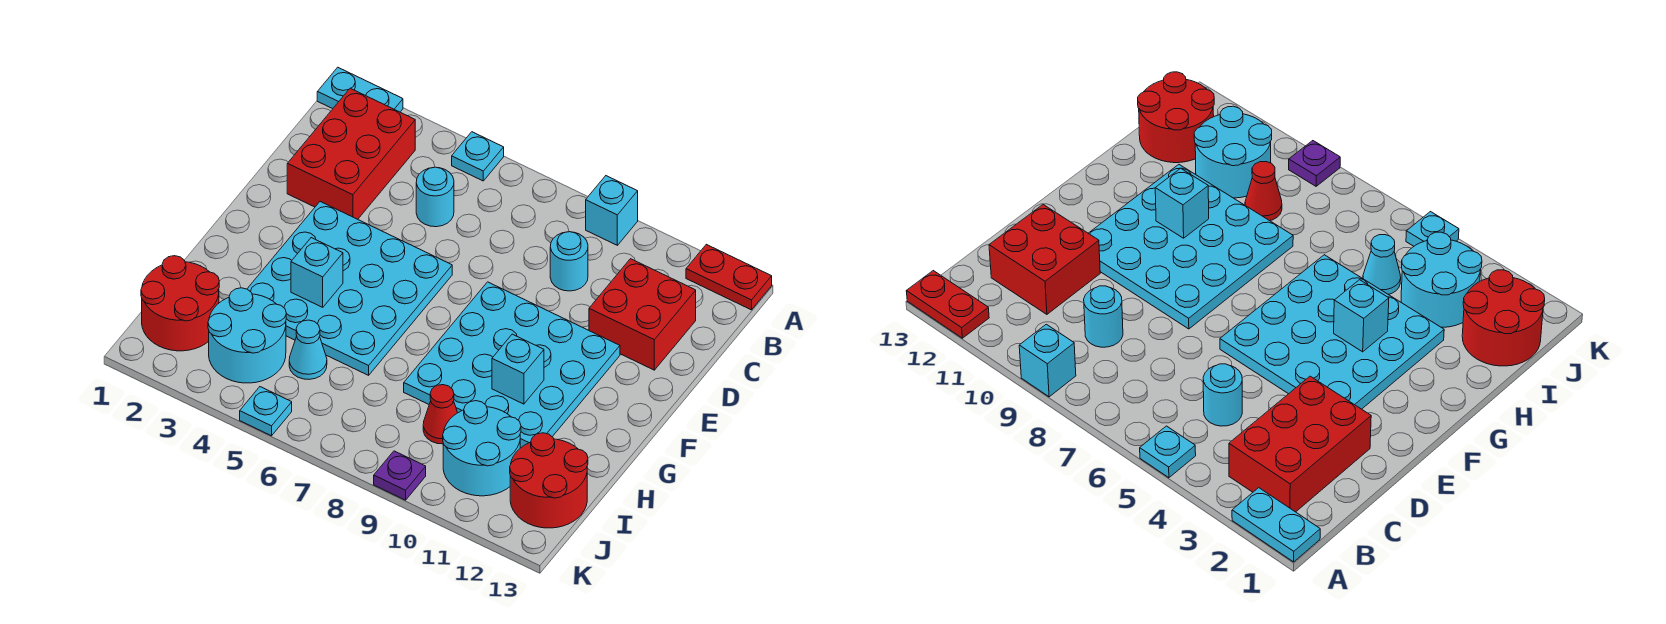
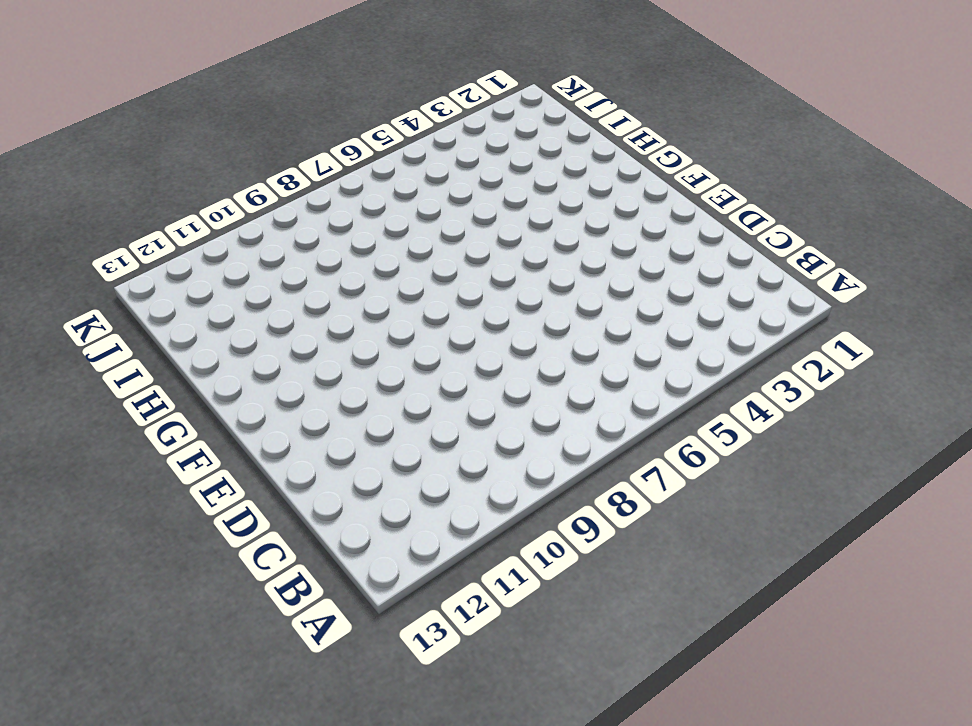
none -> cyan plate A1:A2 level 1
none -> cyan plate A5 level 1
none -> cyan brick A9 level 1

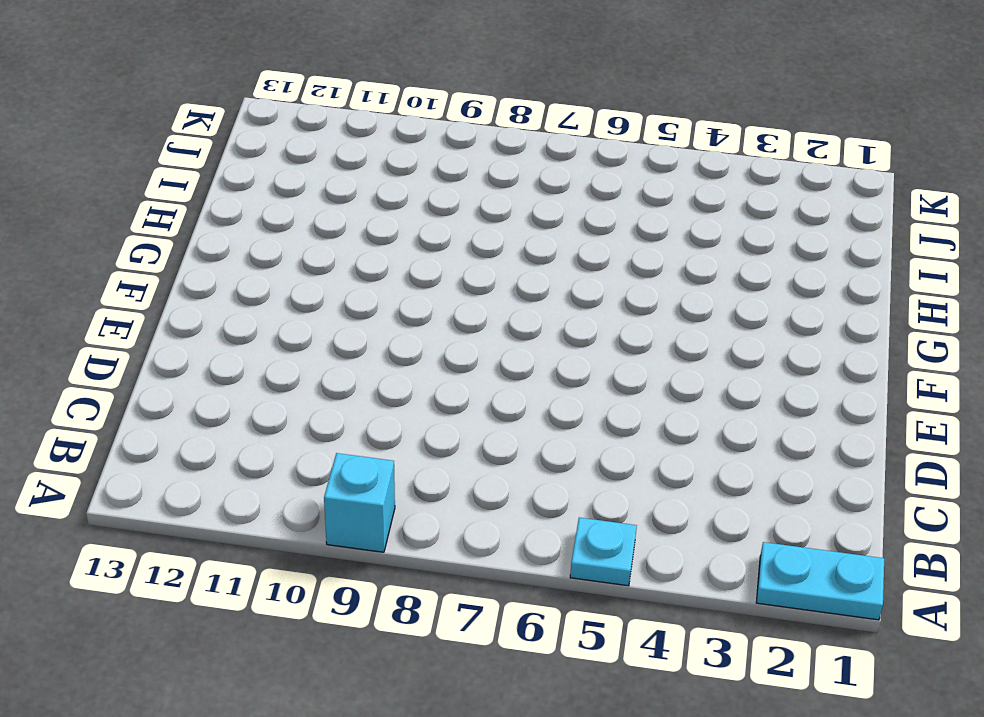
none -> red plate A12:A13 level 1
none -> red brick B2:D3 level 1
none -> cyan round brick C5 level 1

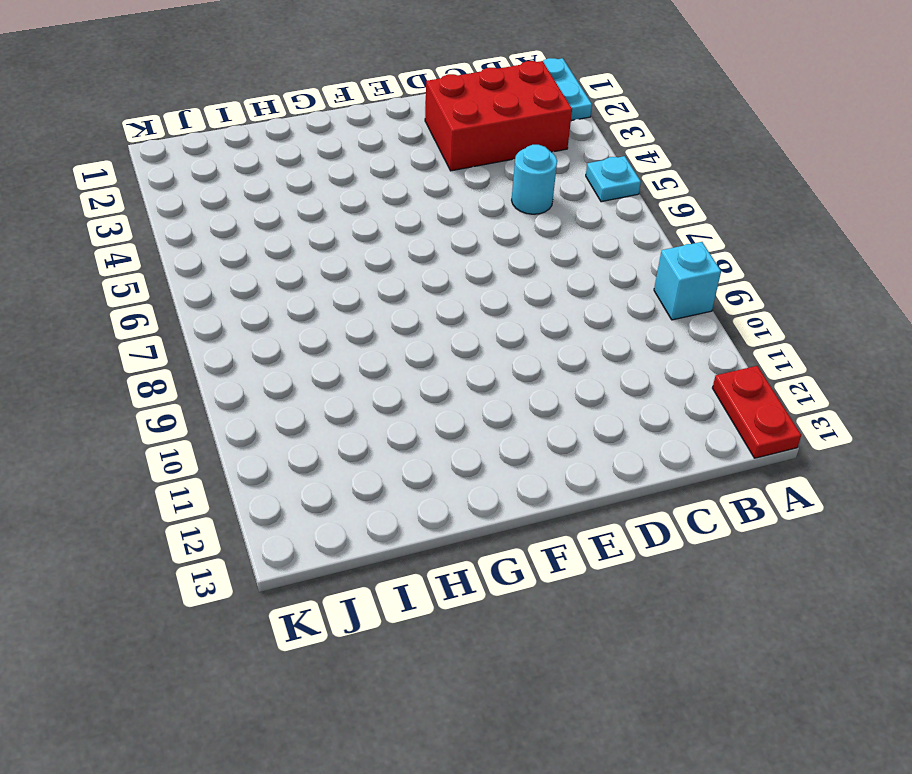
none -> cyan round brick C9 level 1
none -> red brick C11:D12 level 1
none -> cyan plate E3:H6 level 1

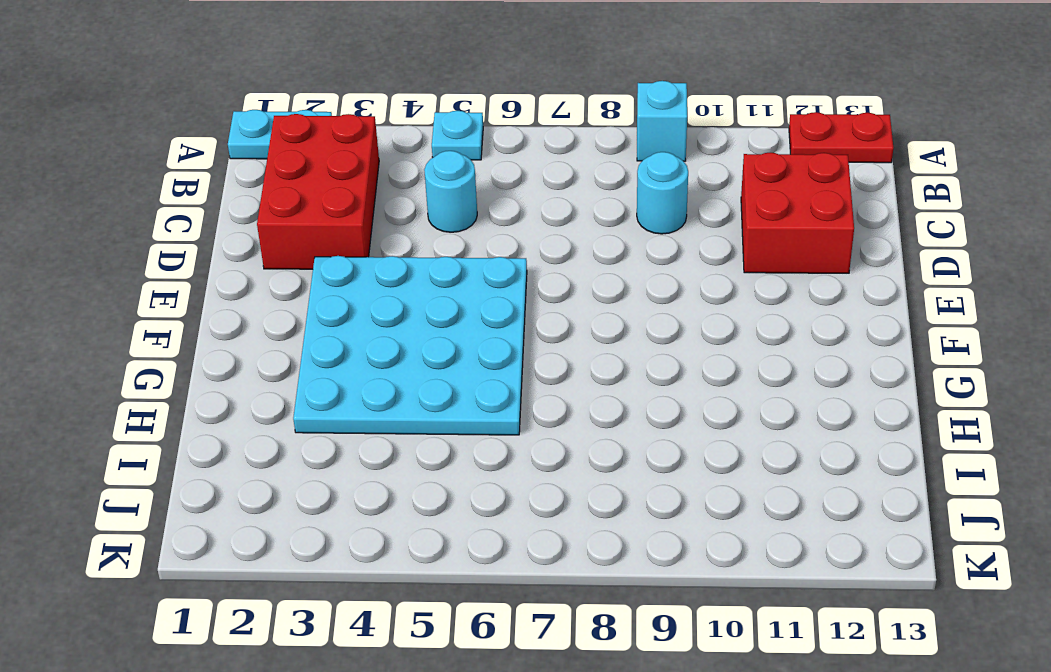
none -> cyan plate E8:H11 level 1
none -> red round brick I1:J2 level 1
none -> cyan round brick I3:J4 level 1

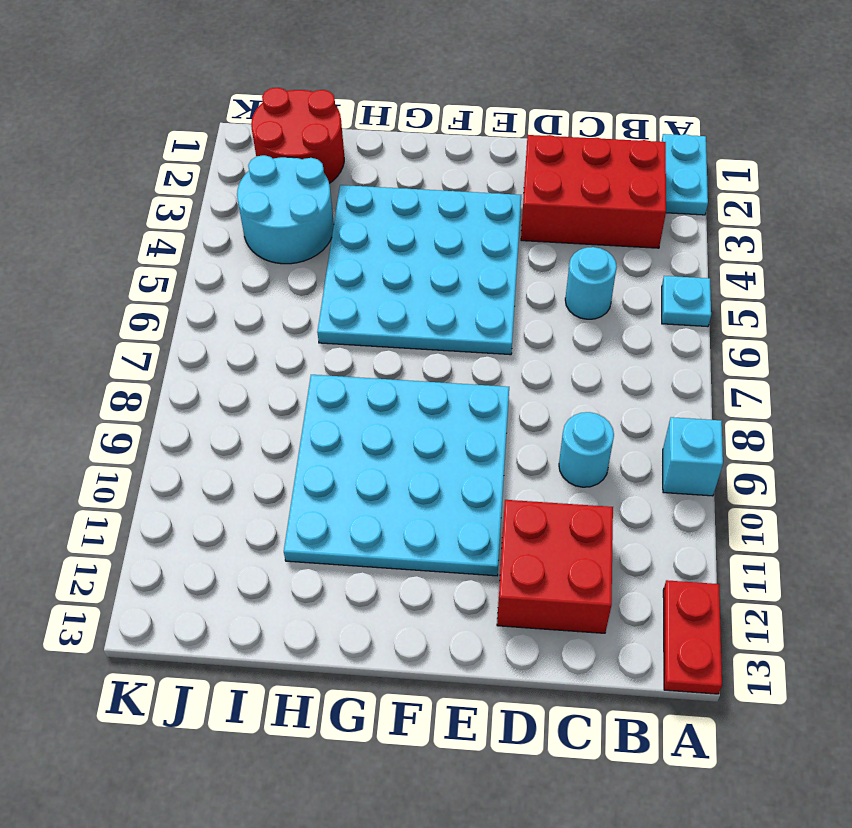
none -> cyan cone I5 level 1
none -> red cone I9 level 1
none -> cyan round brick I10:J11 level 1

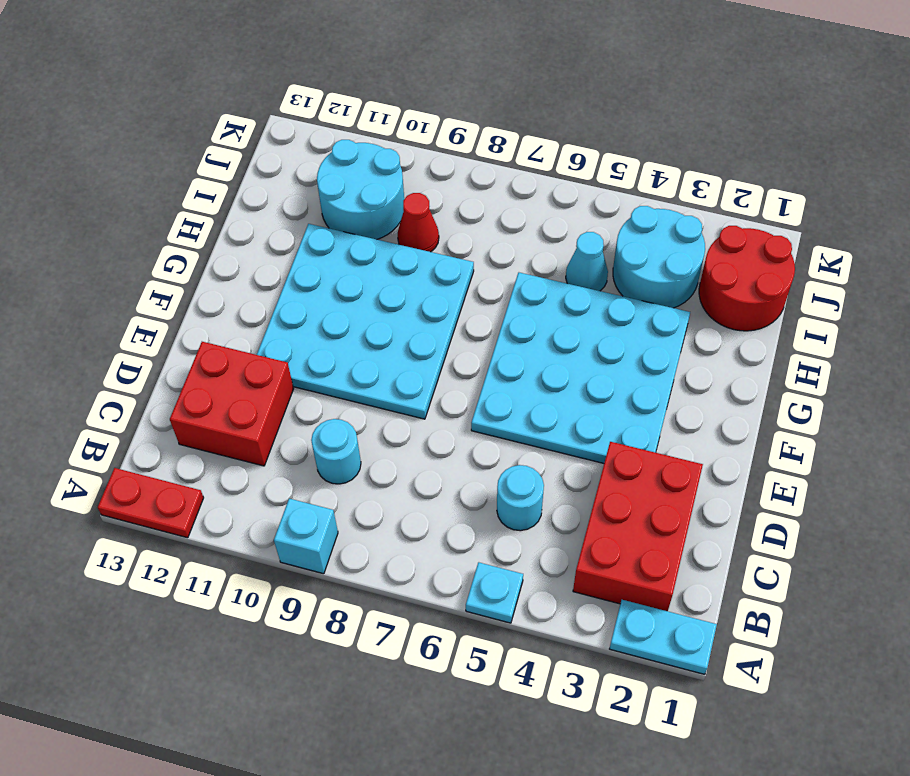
none -> red round brick I12:J13 level 1
none -> cyan plate K5 level 1
none -> purple plate K9 level 1

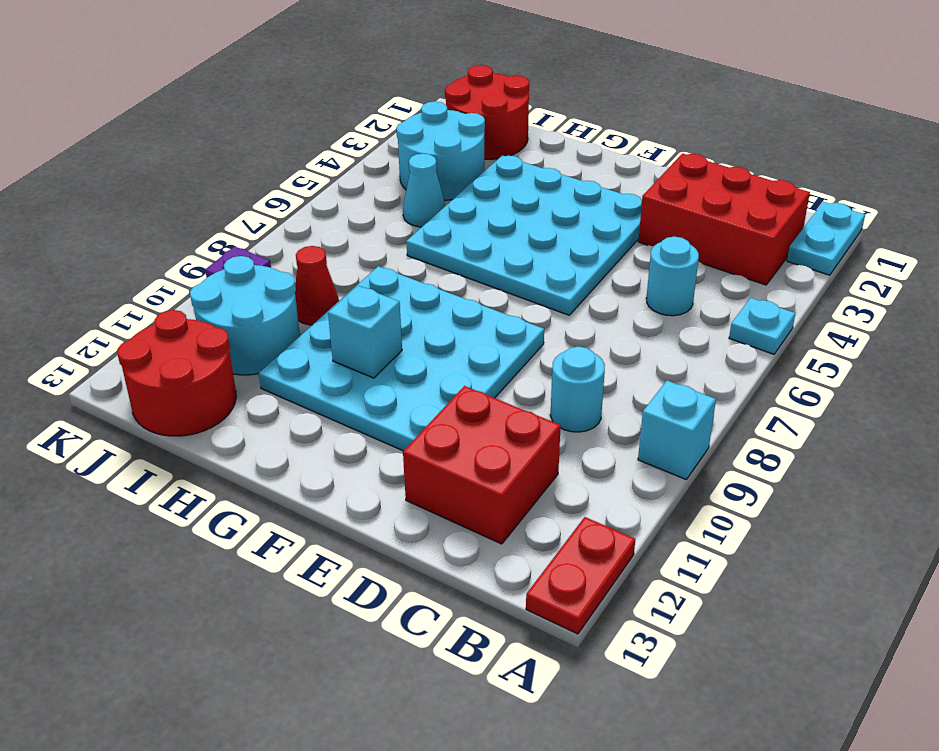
none -> cyan plate K5 level 1
none -> cyan brick G4 level 2

